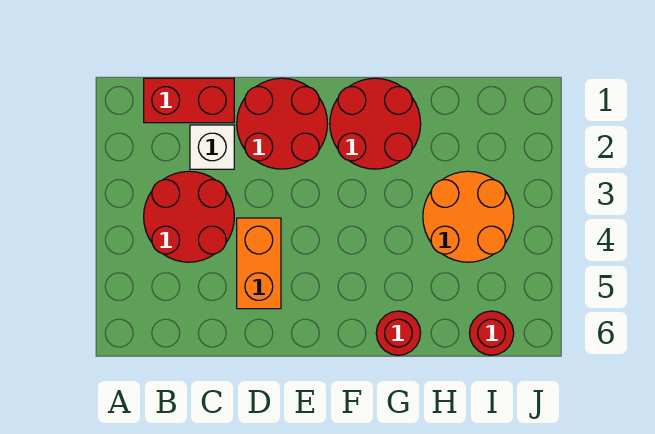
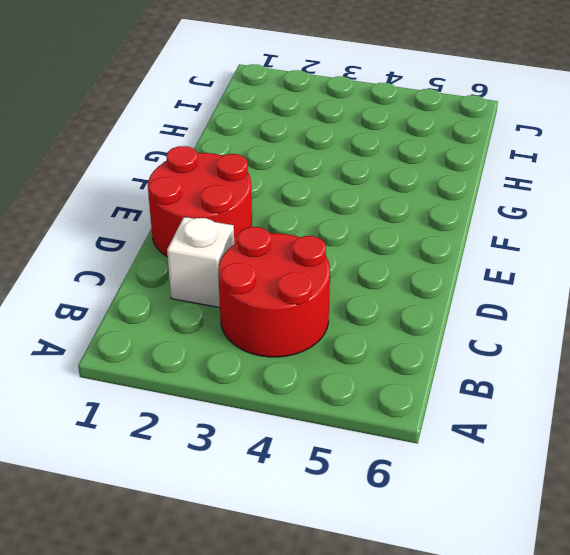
none -> red brick B1:C1 level 1
none -> orange brick D4:D5 level 1

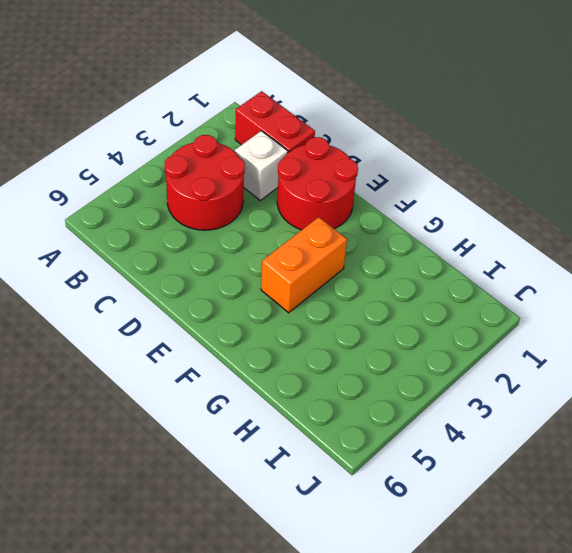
orange brick F3:F4 level 1 -> orange brick D4:D5 level 1
none -> red round brick F1:G2 level 1
none -> red round brick G6 level 1

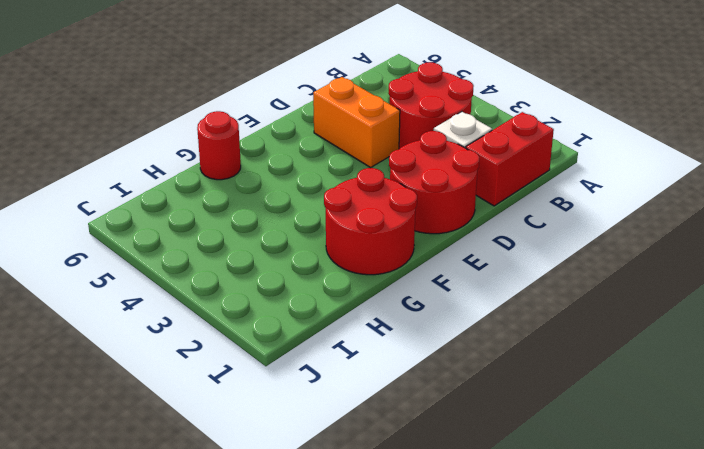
none -> orange round brick H3:I4 level 1
none -> red round brick I6 level 1

